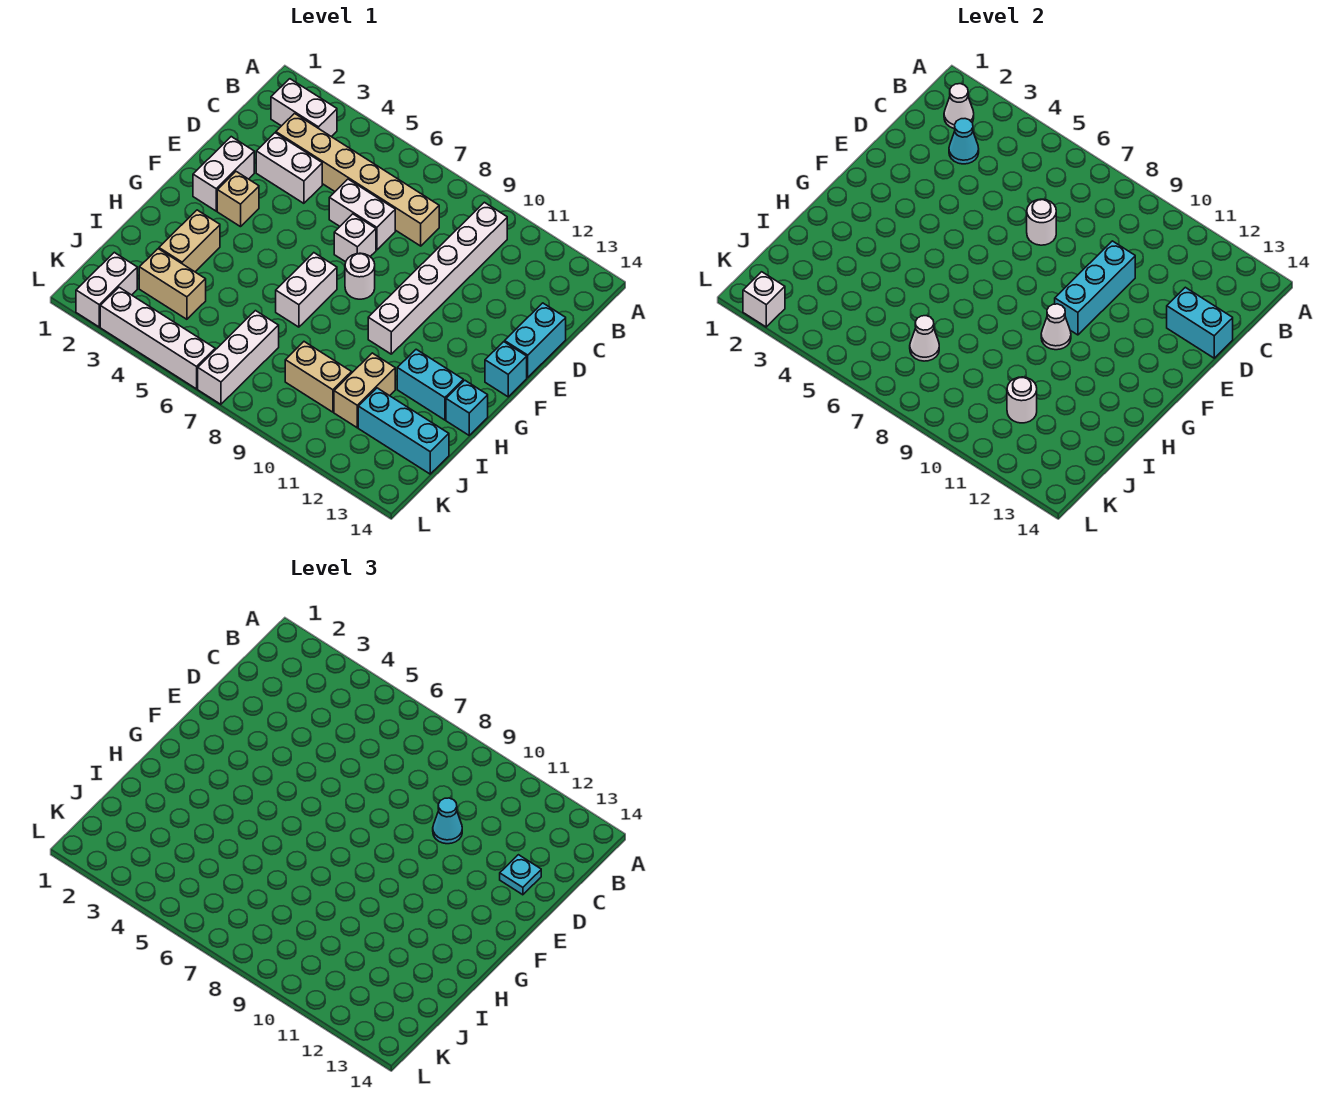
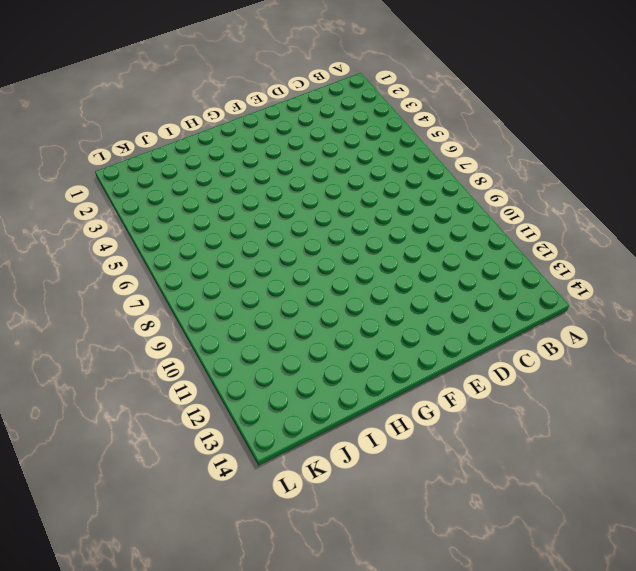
none -> white brick B2:B3 level 1
none -> white brick B10:G10 level 1
none -> tan brick C3:C8 level 1
none -> white brick D3:D4 level 1

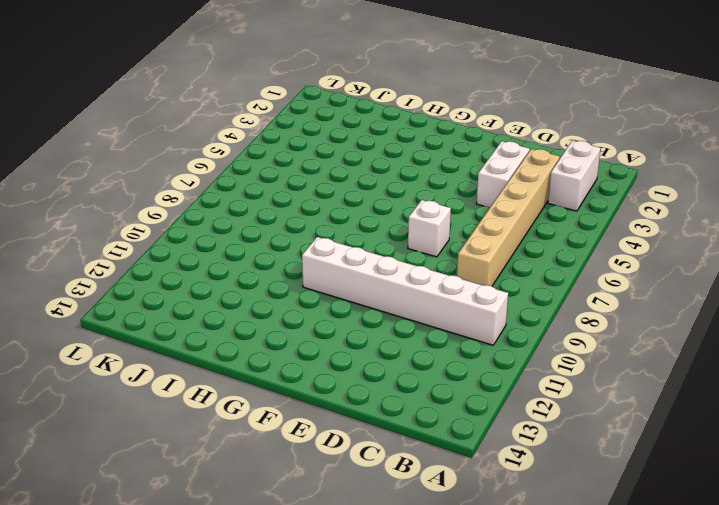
none -> white brick D6:D7 level 1
none -> cyan brick D14:E14 level 1
none -> white brick E2:F2 level 1
none -> tan brick F3 level 1

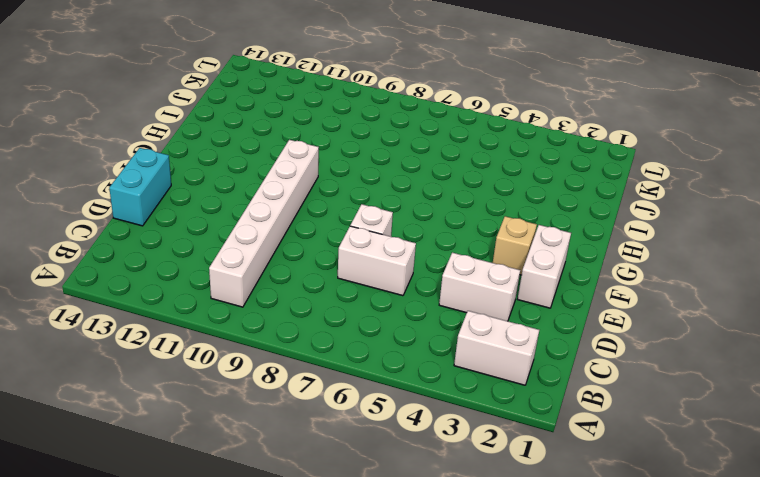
none -> tan brick C3:C8 level 1
none -> white round brick F8 level 1
none -> cyan brick F14 level 1
none -> white brick G7:H7 level 1

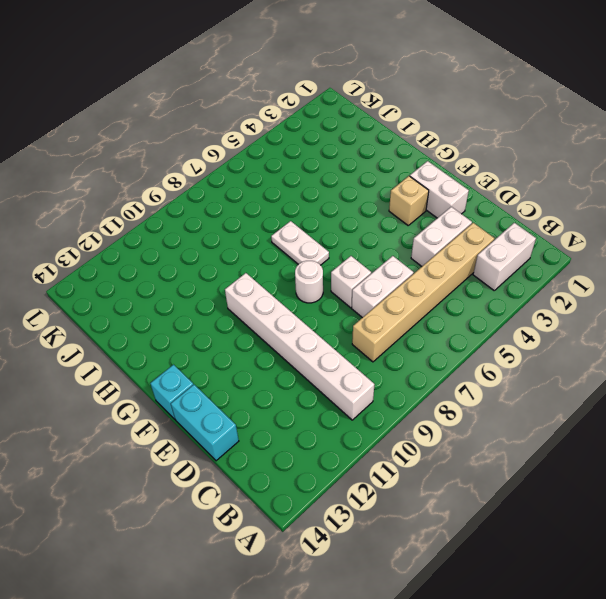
white plate G7:H7 level 1 -> white brick G7:H7 level 1
none -> tan brick H3:I3 level 1
none -> cyan brick H12:H13 level 1
none -> cyan brick H14 level 1
none -> tan brick I11:J11 level 1

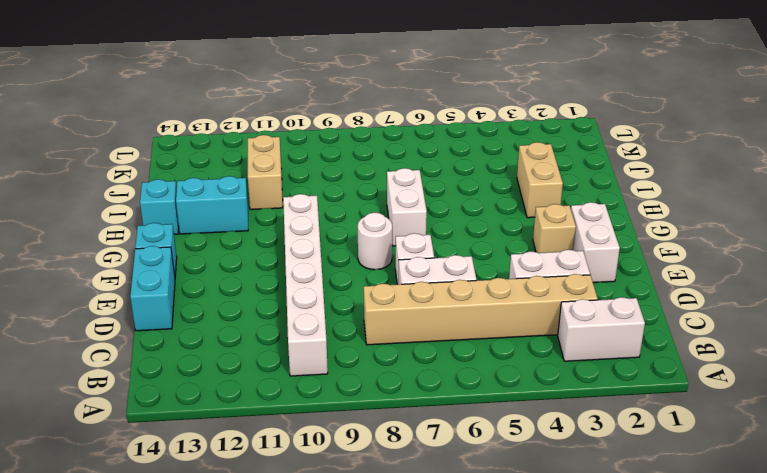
none -> tan brick J3:J4 level 1
none -> white brick J7:L7 level 1
none -> tan brick J9:J10 level 1
none -> cyan brick J12:J14 level 1

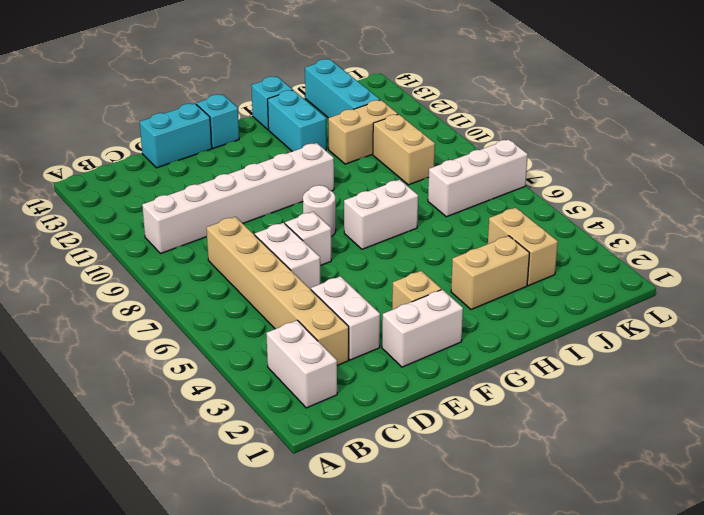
none -> white brick K2:L2 level 1
none -> white brick L3:L6 level 1
none -> white cone B2 level 2
none -> cyan cone C3 level 2

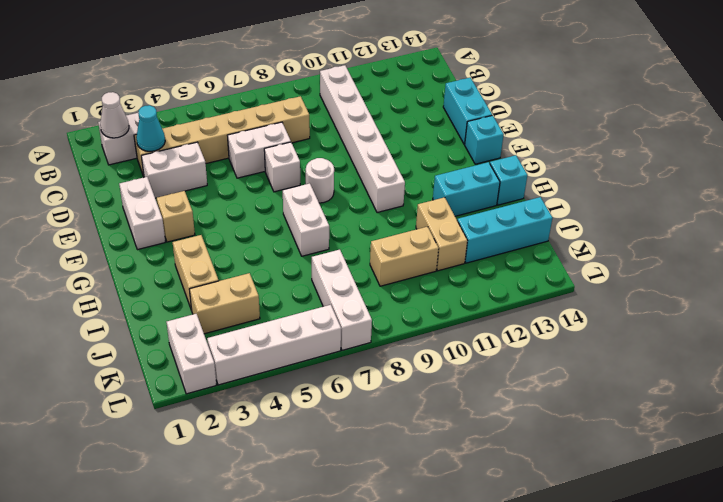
none -> white round brick D7 level 2
none -> cyan brick D10:F10 level 2
none -> cyan brick D13:D14 level 2
none -> white cone G10 level 2

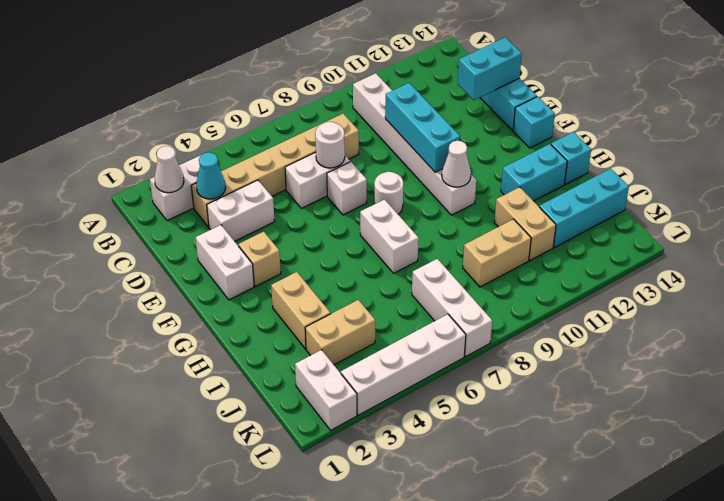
none -> white cone J7 level 2
none -> white round brick J11 level 2
none -> white brick L2 level 2
none -> cyan cone D10 level 3

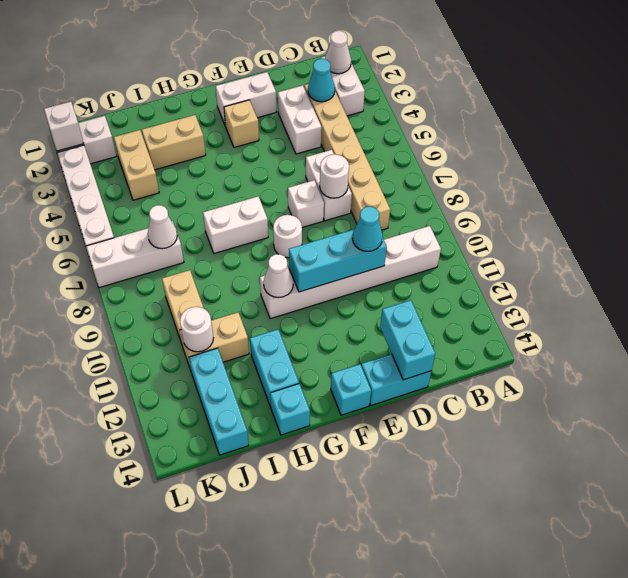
none -> cyan plate D13 level 3

